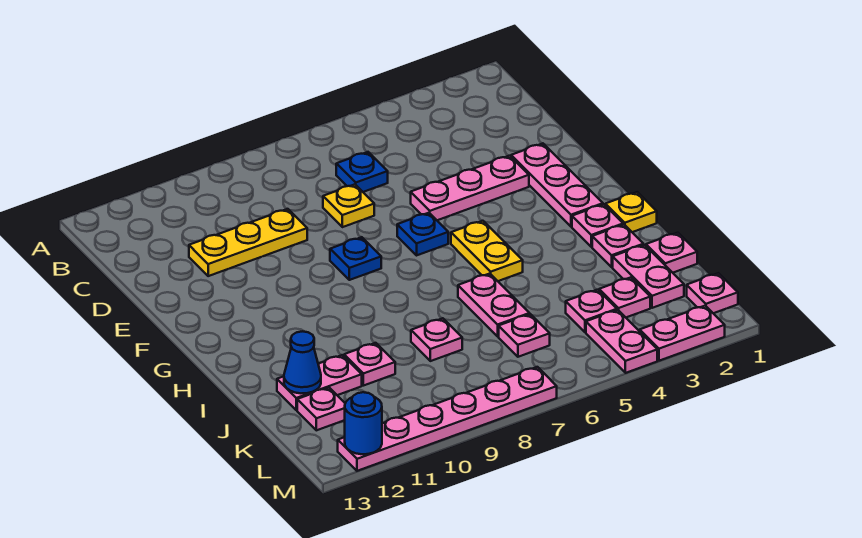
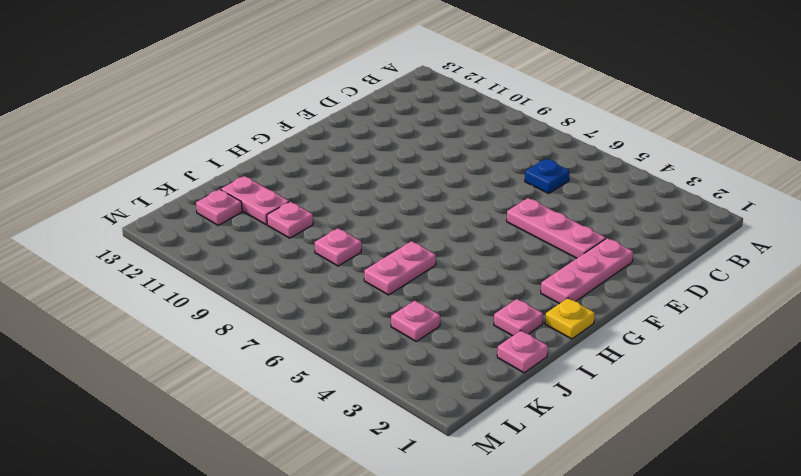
none -> yellow plate D7 level 1
none -> yellow plate D9:D11 level 1
none -> blue plate F6 level 1

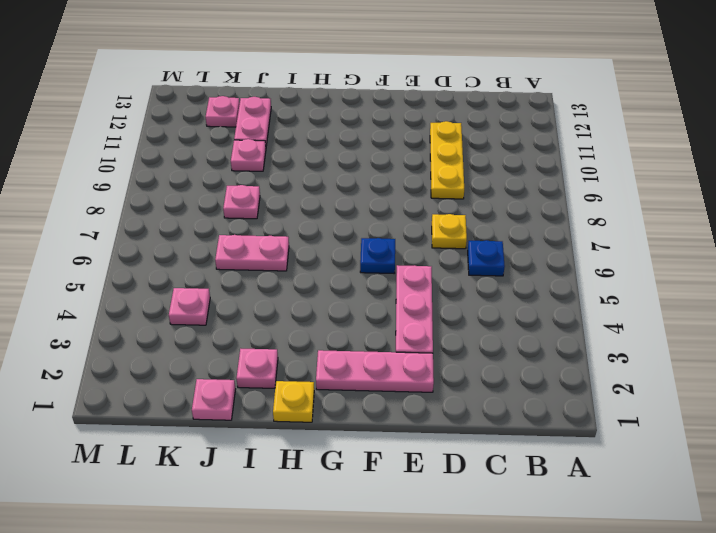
none -> blue plate F8 level 1
none -> yellow plate G5:H5 level 1
none -> pink plate H2 level 1

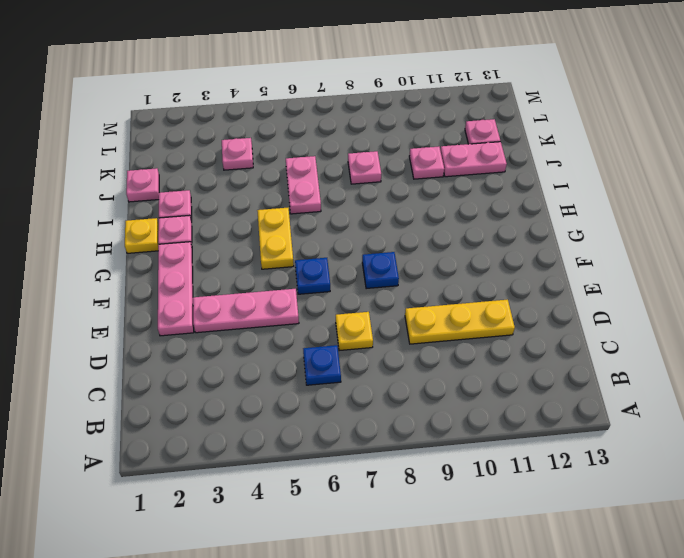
none -> pink plate J2:K2 level 1
none -> pink plate K3 level 1
none -> pink plate K6 level 1

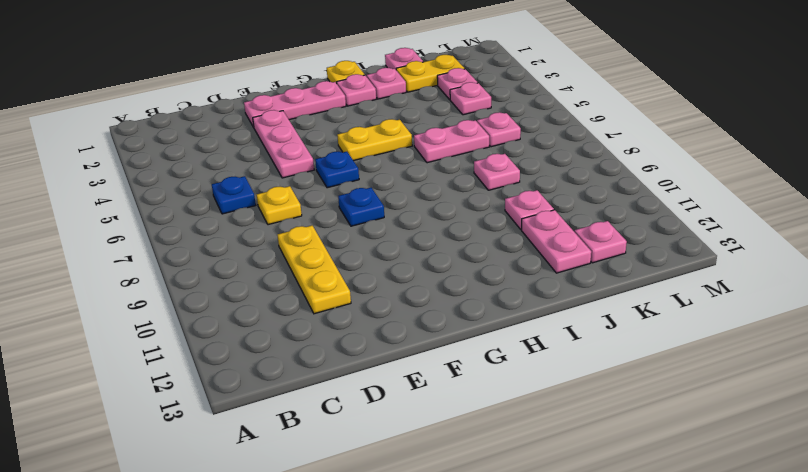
yellow plate J2:K2 level 1 -> pink plate J2:K2 level 1
none -> pink plate L1 level 1
none -> pink plate L4:M4 level 1
none -> pink plate M2:M3 level 1

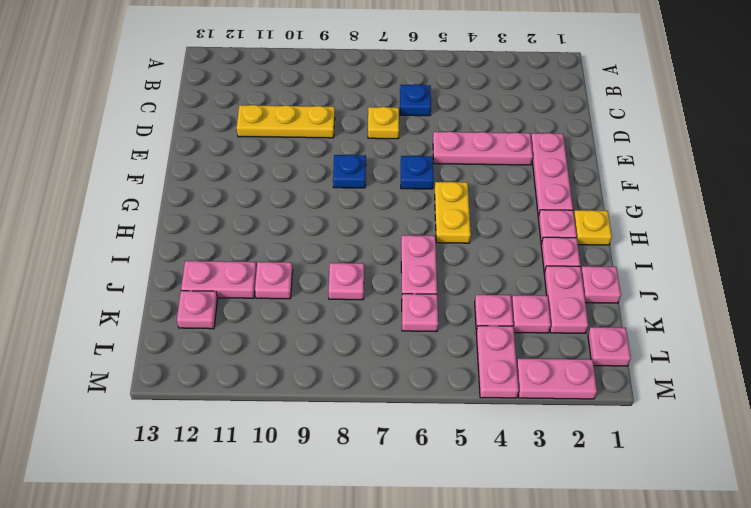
none -> pink plate M7:M12 level 1
none -> blue cone J12 level 2
none -> blue round brick M12 level 2

